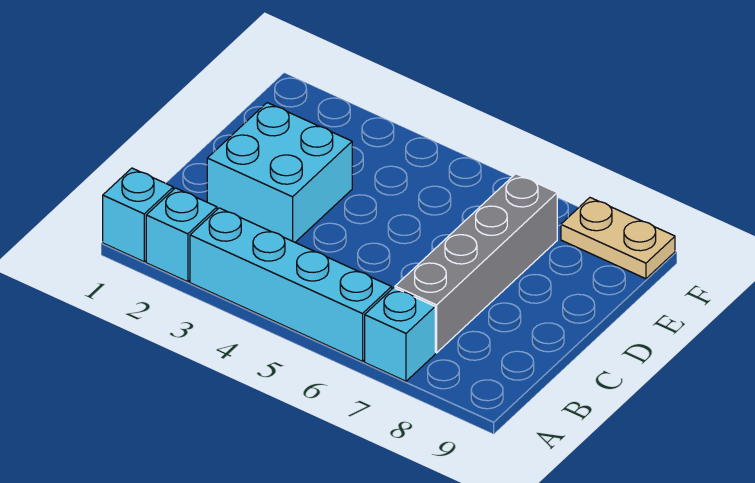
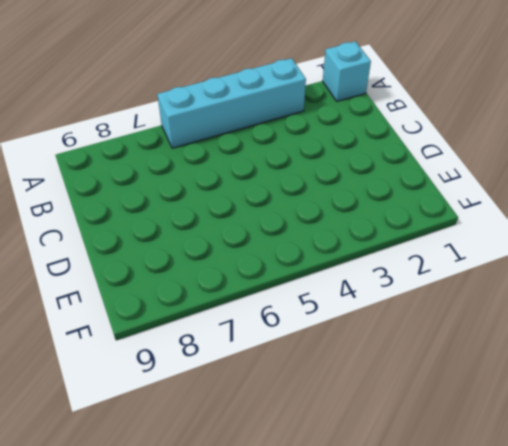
none -> cyan brick A2 level 1
none -> cyan brick A7 level 1

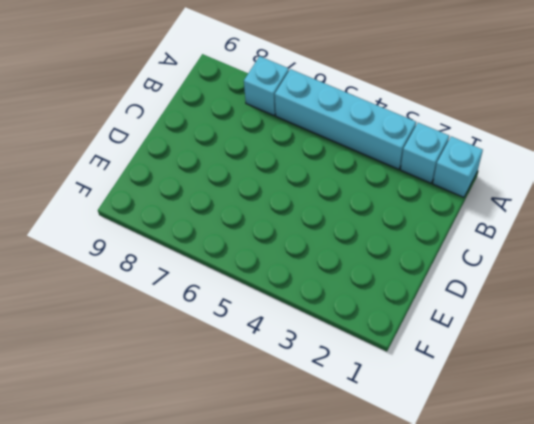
none -> grey brick B7:E7 level 1
none -> cyan brick C2:D3 level 1

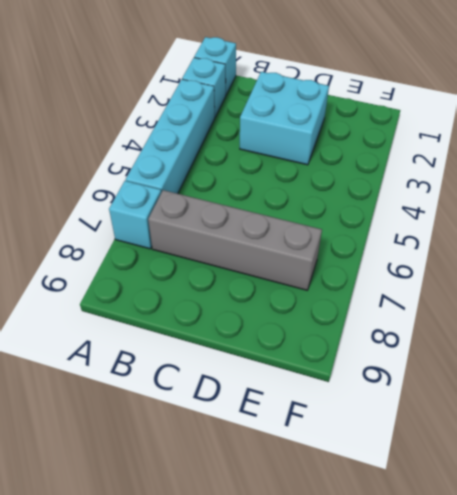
none -> tan plate F8:F9 level 1

